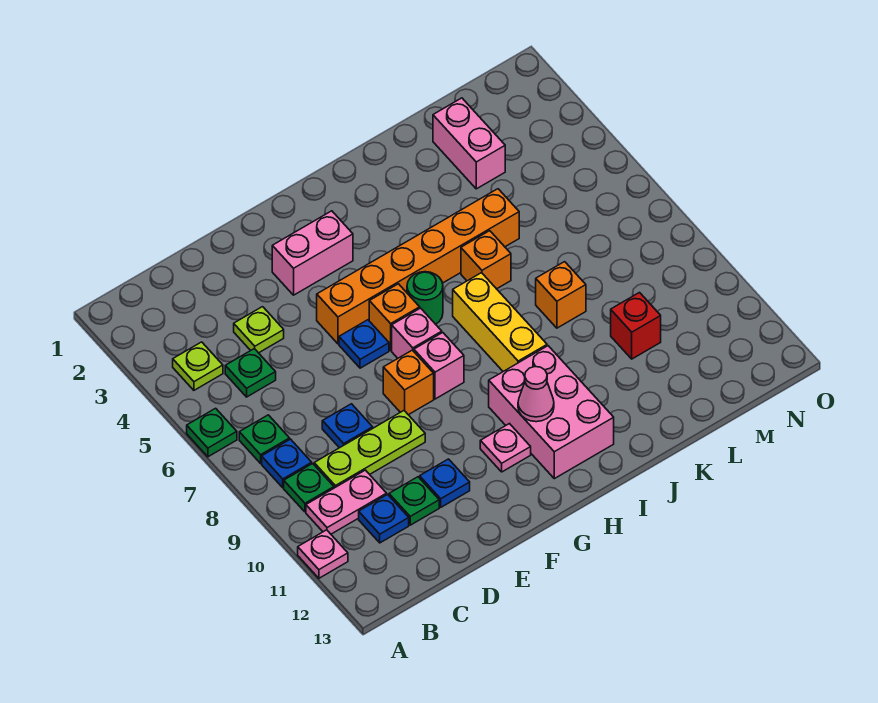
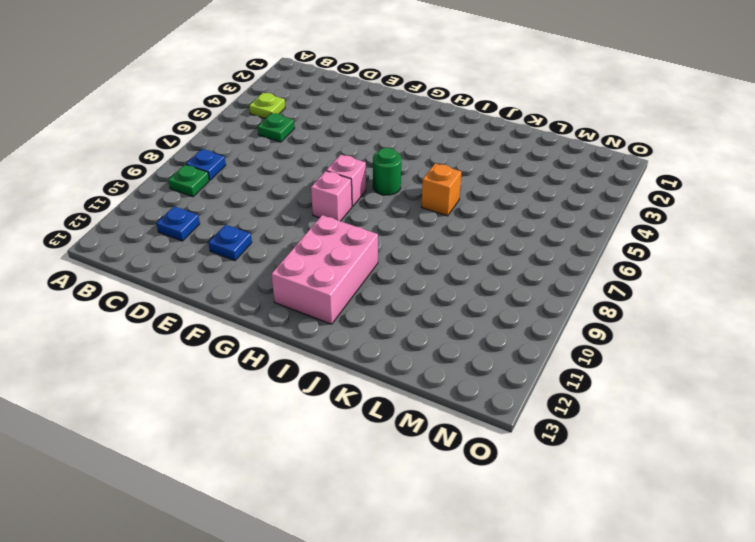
none -> green plate A6 level 1
none -> pink plate A11 level 1
none -> green plate B7 level 1
none -> pink plate B10:C10 level 1

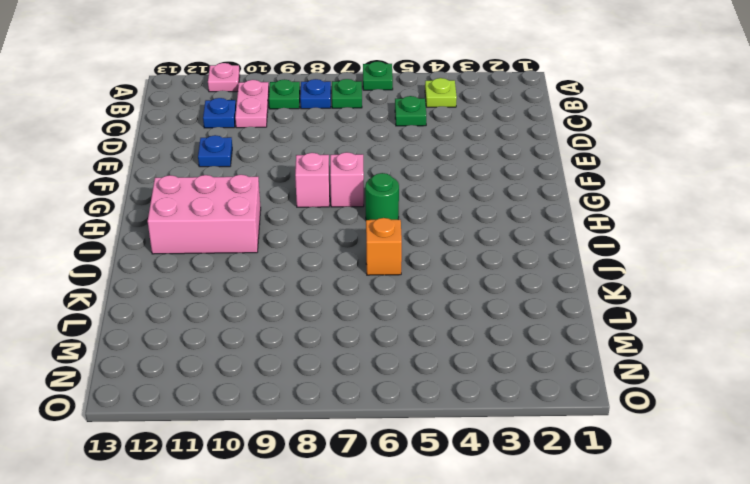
none -> lime plate C9:E9 level 1
none -> lime plate D4 level 1
none -> blue plate D8 level 1
none -> green plate D11 level 1

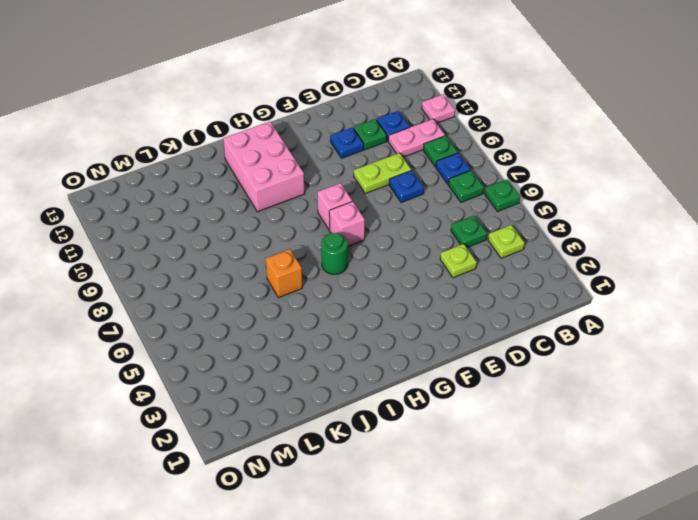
lime plate D9:E9 level 1 -> lime plate C9:E9 level 1
none -> pink brick F3:G3 level 1
none -> orange brick F5:K5 level 1
none -> blue plate F6 level 1
none -> orange brick F8 level 1

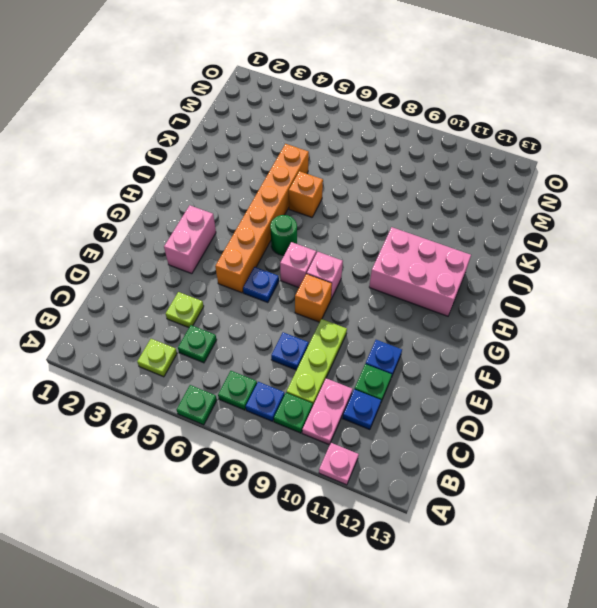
none -> orange brick G6 level 1
none -> pink plate G11 level 1
none -> yellow brick I7:I9 level 1
none -> orange brick K8 level 1

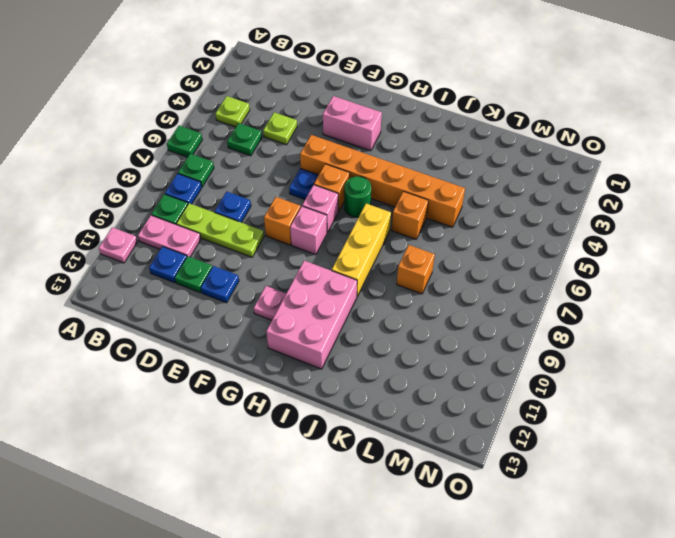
none -> pink brick L2:L3 level 1
none -> red brick L10 level 1
none -> pink cone H11 level 2

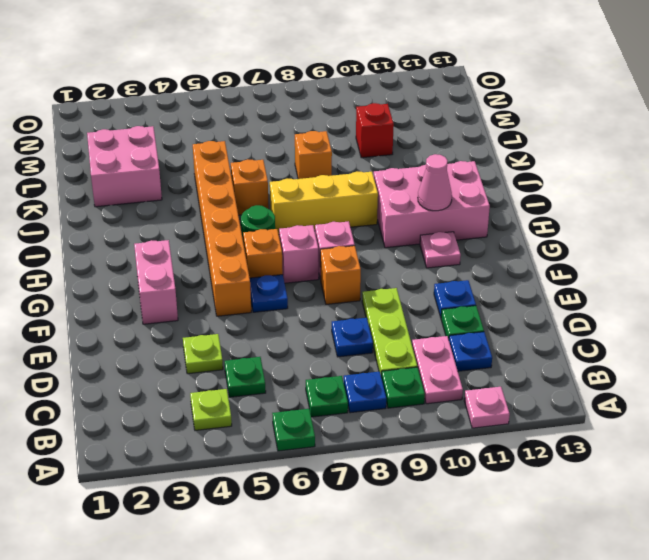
pink brick K2:L3 level 1 -> pink brick L2:L3 level 1

